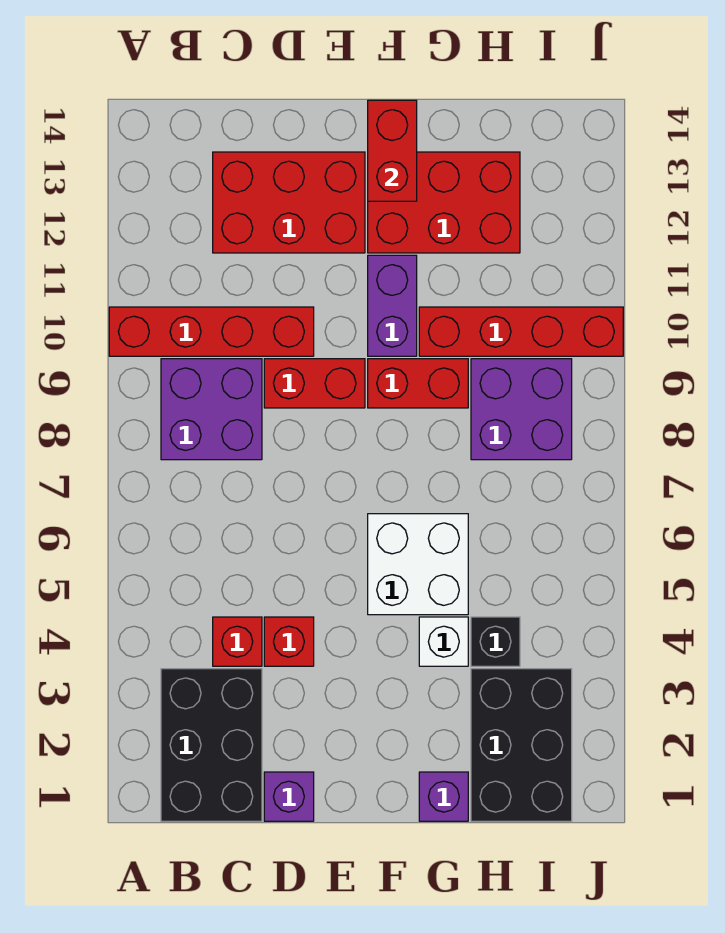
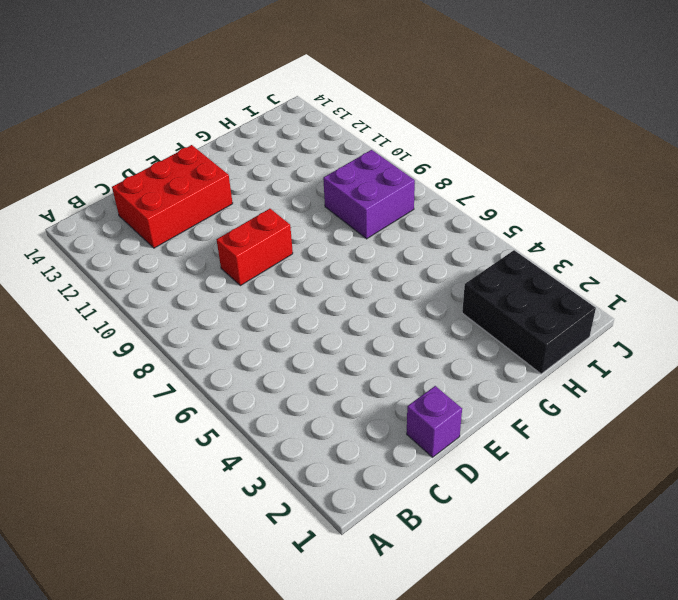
none -> red brick A10:D10 level 1
none -> black brick B1:C3 level 1
none -> purple brick B8:C9 level 1

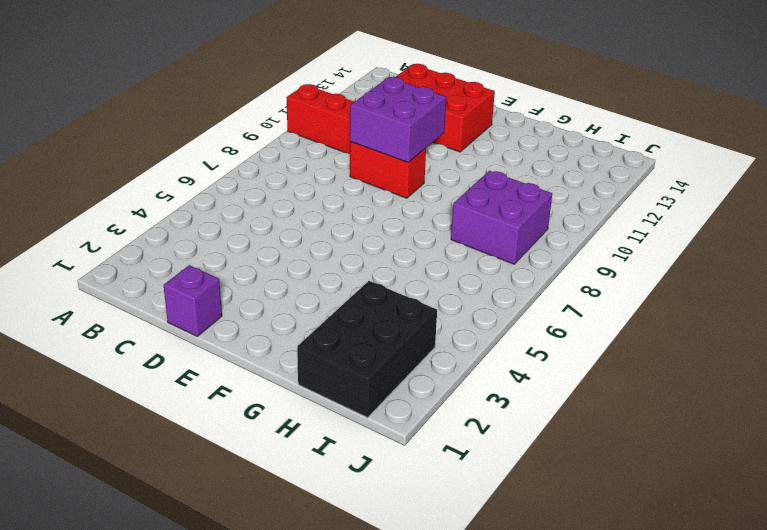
purple brick D9:E10 level 2 -> purple brick B8:C9 level 1
none -> black brick B1:C3 level 1
none -> red brick C4 level 1
none -> red brick D4 level 1

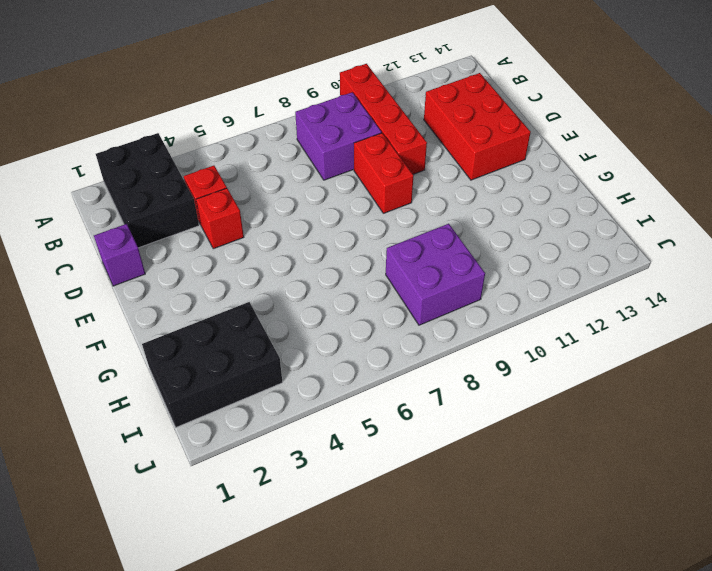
black brick A2:C3 level 1 -> black brick B1:C3 level 1
none -> white brick F5:G6 level 1
none -> red brick F9:G9 level 1
none -> purple brick F10:F11 level 1

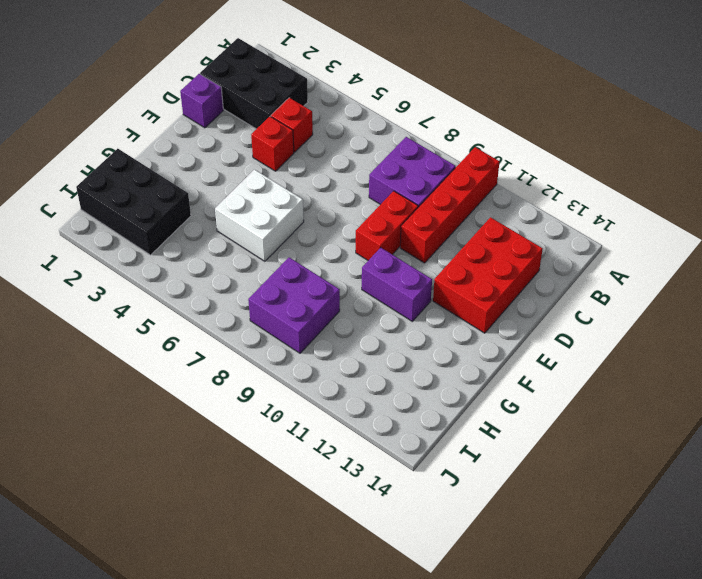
none -> red brick F9:G9 level 1
none -> red brick F12:H13 level 1
none -> purple brick G1 level 1

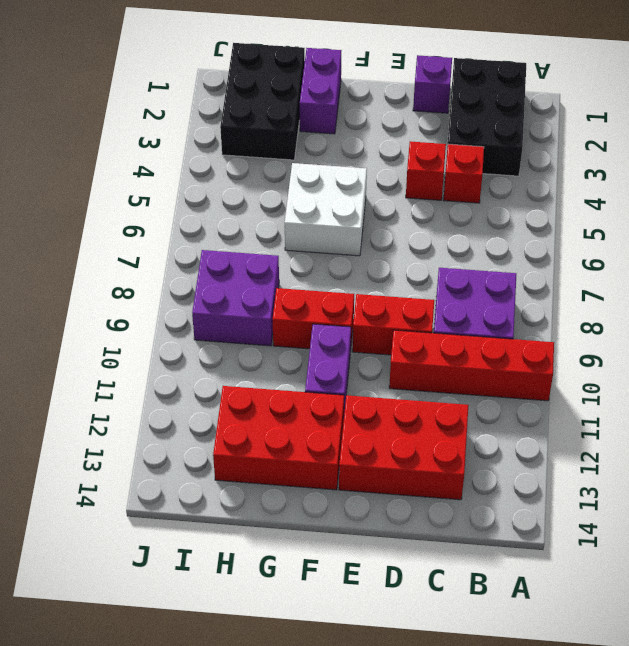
purple brick G1:G2 level 1 -> purple brick G1 level 1
none -> white brick G4 level 1
none -> red brick G10:J10 level 1
none -> black brick H4 level 1

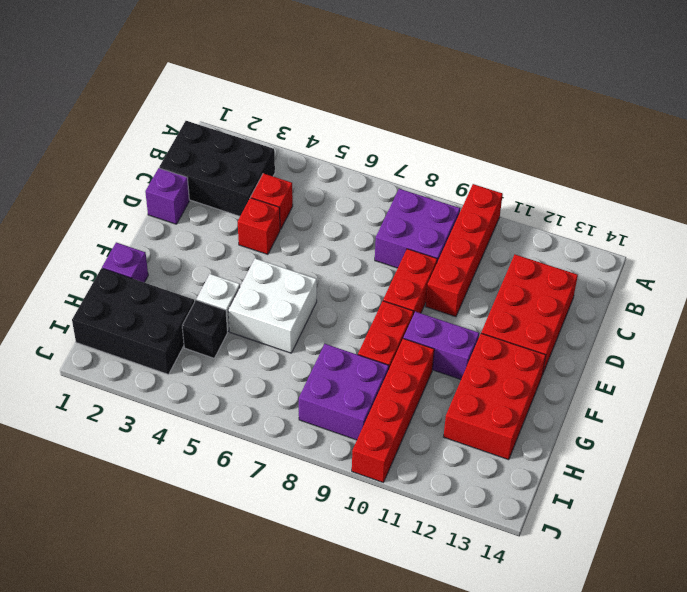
none -> red brick F13:F14 level 2

